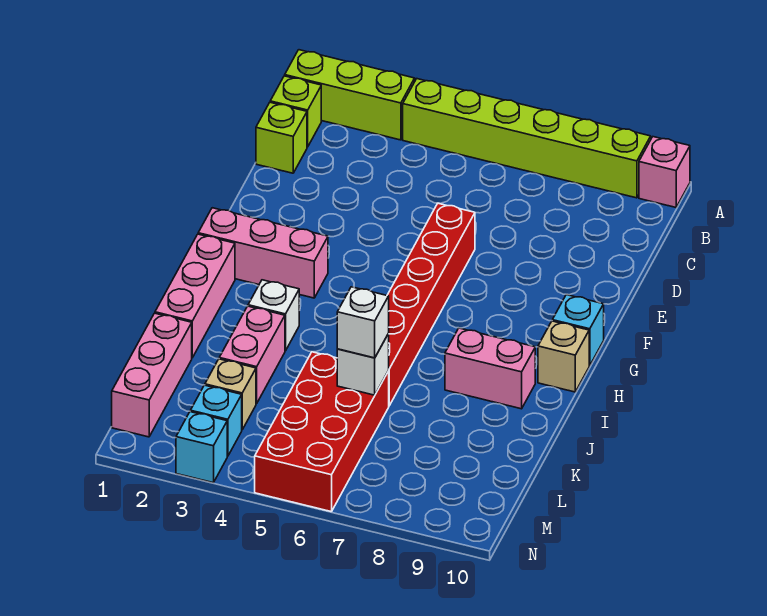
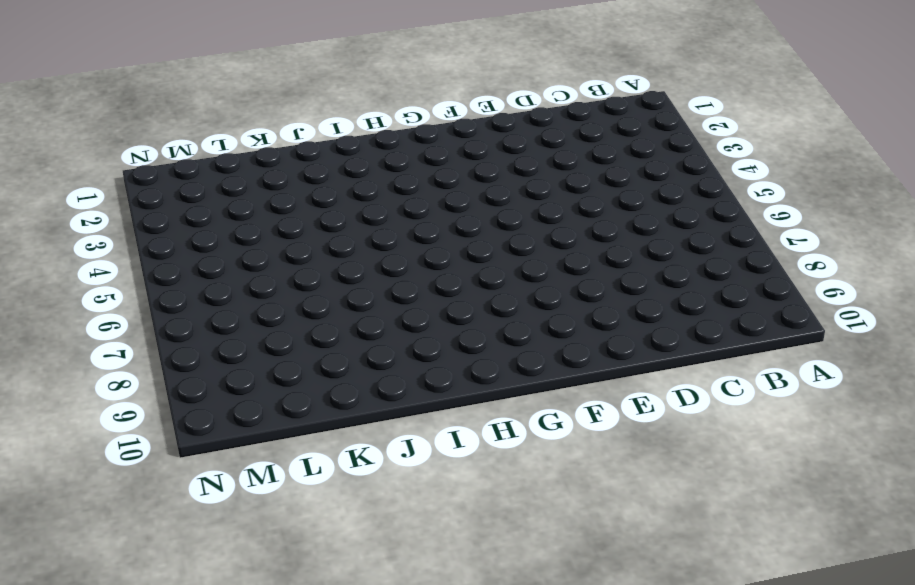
none -> lime brick A1:A3 level 1
none -> lime brick A4:A9 level 1
none -> pink brick A10 level 1

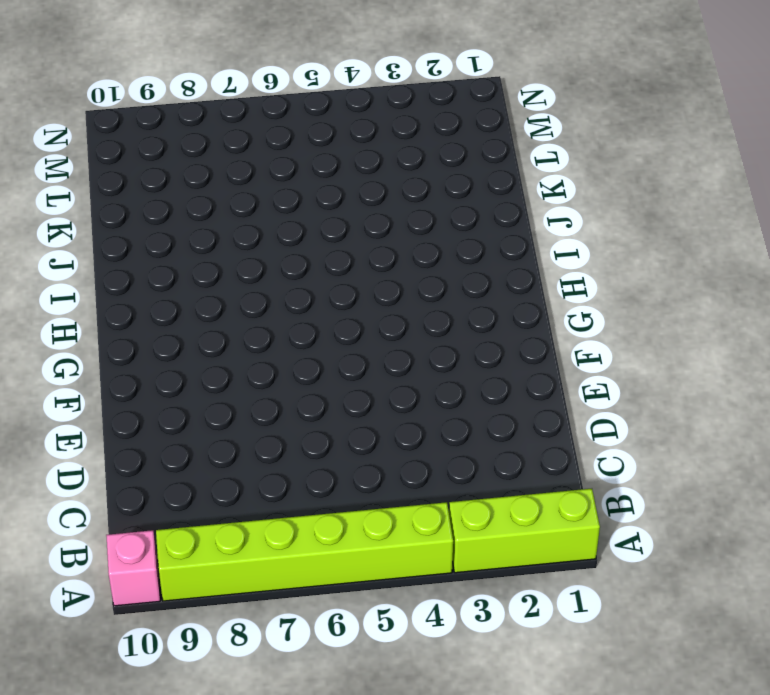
none -> lime brick B1 level 1
none -> lime brick C1 level 1
none -> red brick E6:J6 level 1

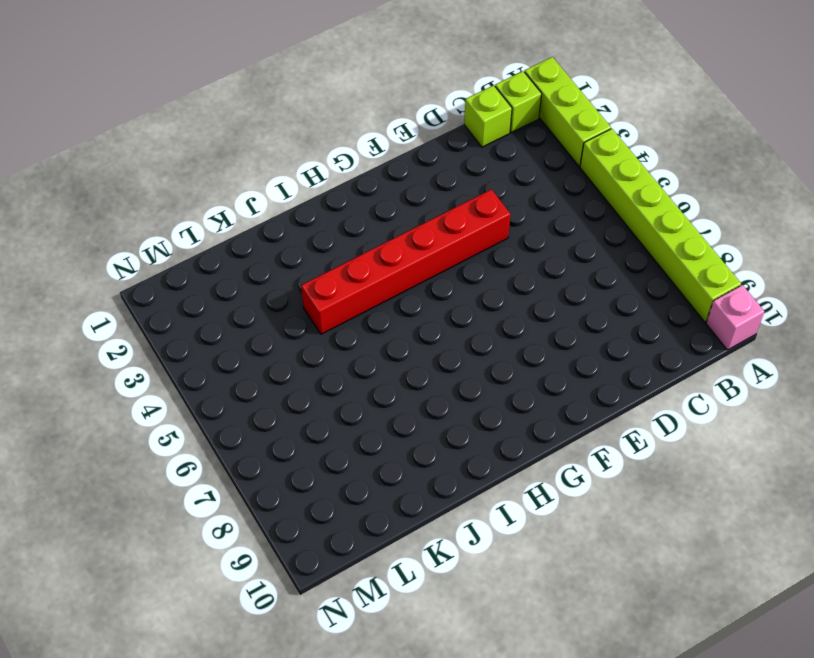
red brick E4:J4 level 1 -> red brick E6:J6 level 1
none -> pink brick G1:G3 level 1
none -> cyan brick G10 level 1
none -> pink brick H1:J1 level 1

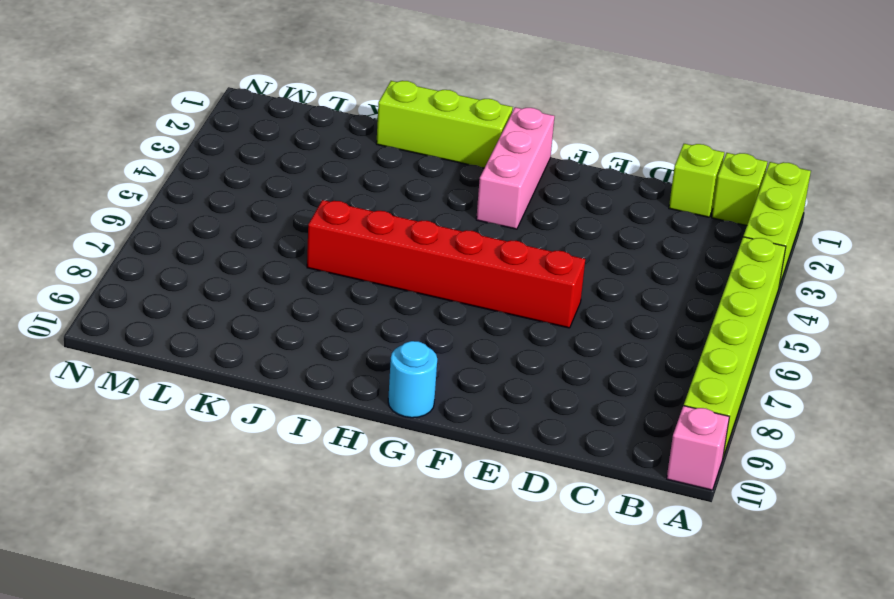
cyan round brick G10 level 1 -> cyan brick G10 level 1
lime brick H1:J1 level 1 -> pink brick H1:J1 level 1
none -> tan brick H10 level 1
none -> white brick I3 level 1
none -> pink brick I8:I9 level 1

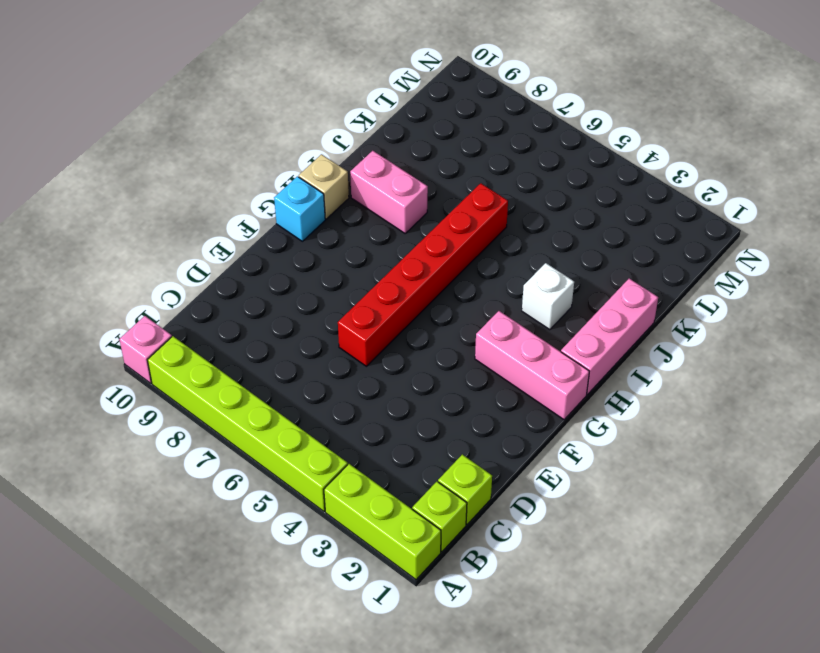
none -> pink brick J3:K3 level 1
none -> pink brick K1:M1 level 1
none -> red brick K5:N6 level 1

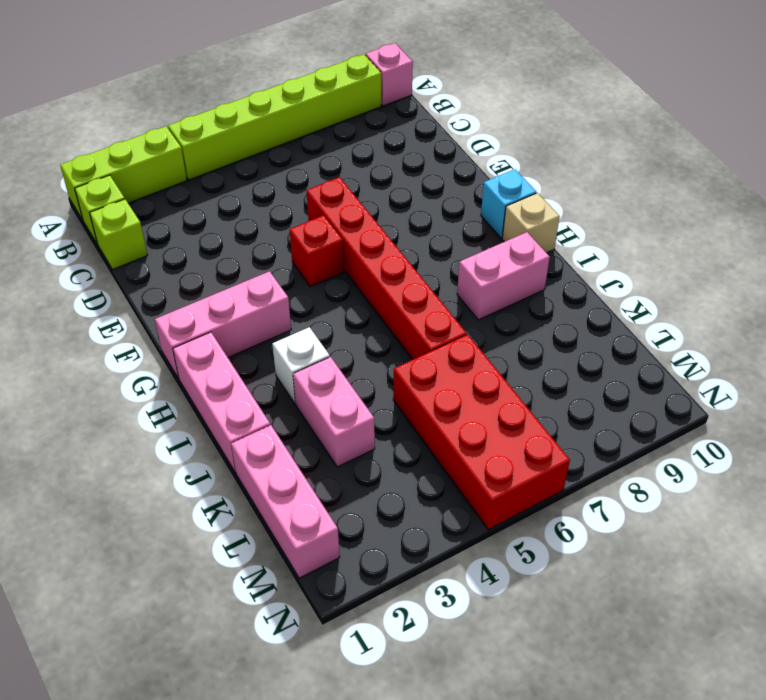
red brick F5 level 1 -> none
none -> tan brick L3 level 1
none -> cyan brick M3 level 1
none -> cyan brick N3 level 1

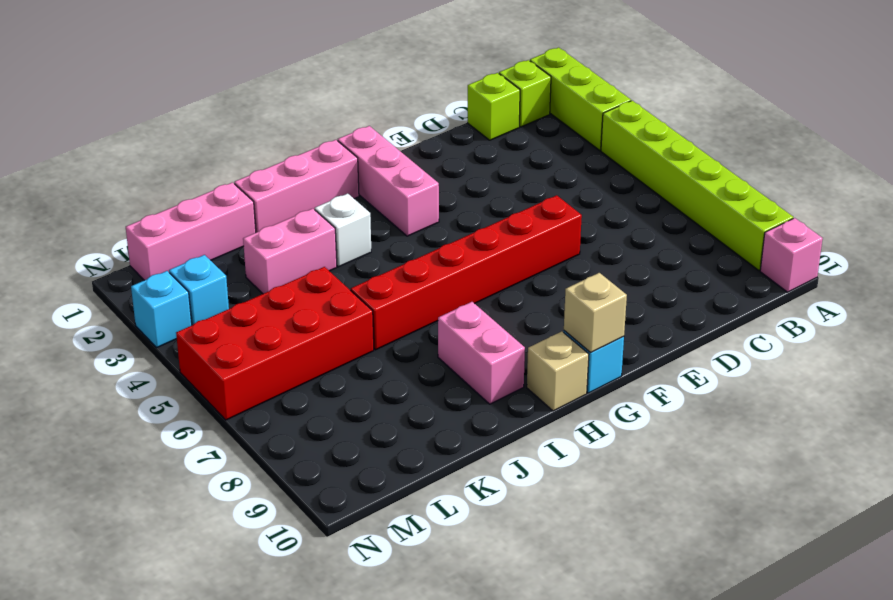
tan brick G10 level 2 -> tan brick L3 level 1
none -> white brick K6 level 2
none -> white brick K6 level 3

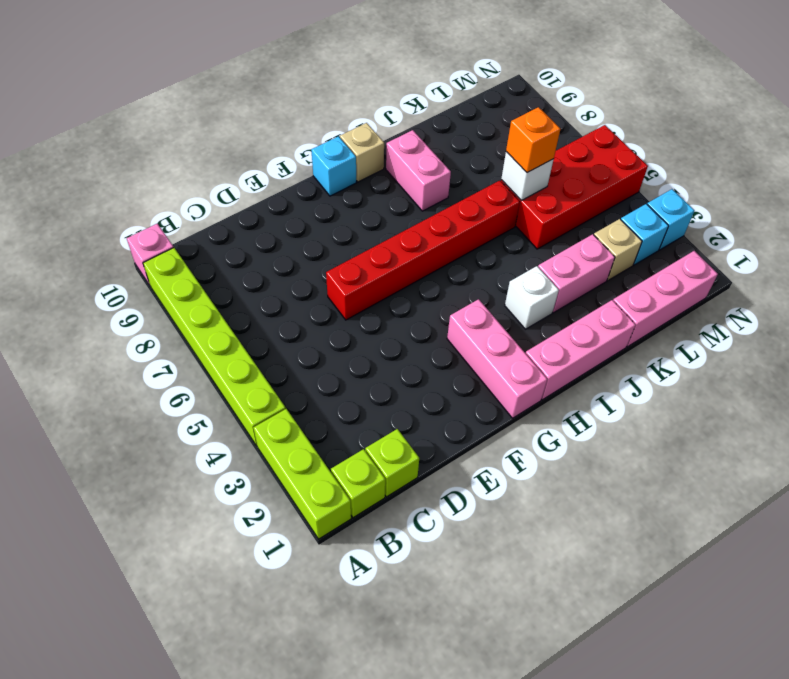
orange brick K6 level 3 -> white brick K6 level 3

